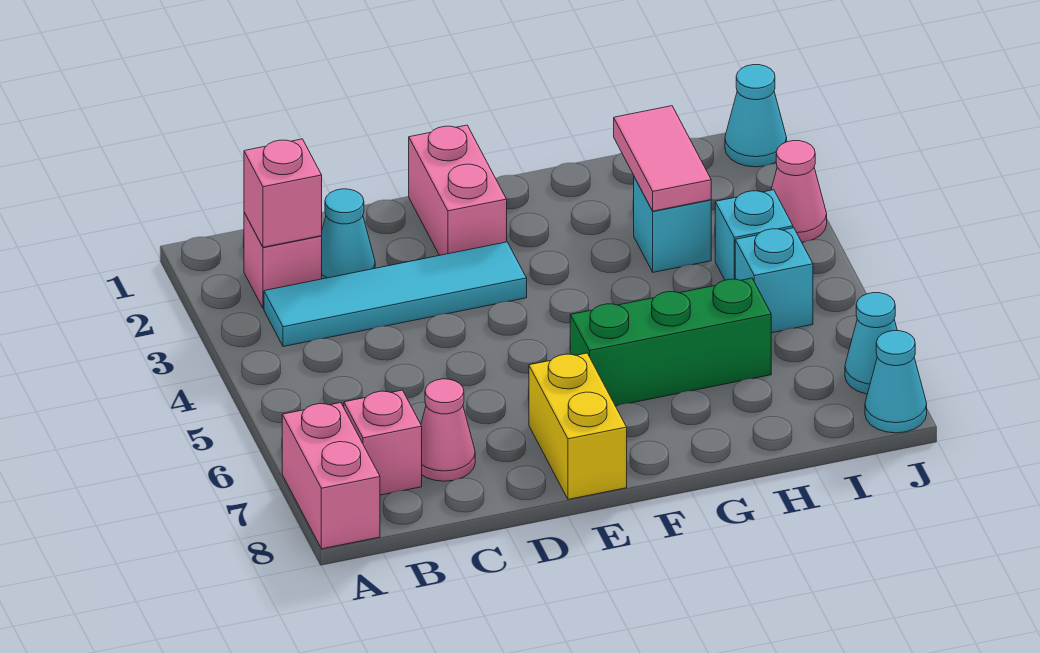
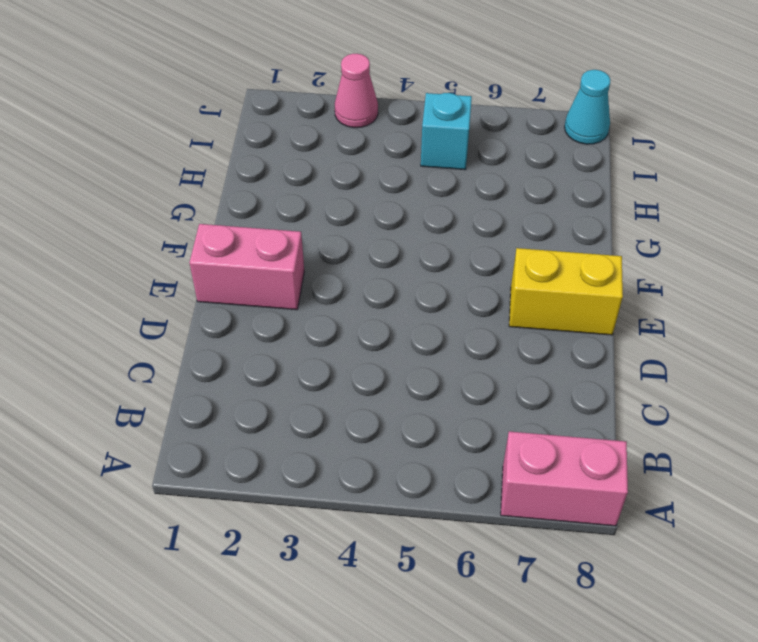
none -> pink brick B2 level 1
none -> cyan tile B3:E3 level 1
none -> pink brick B7 level 1

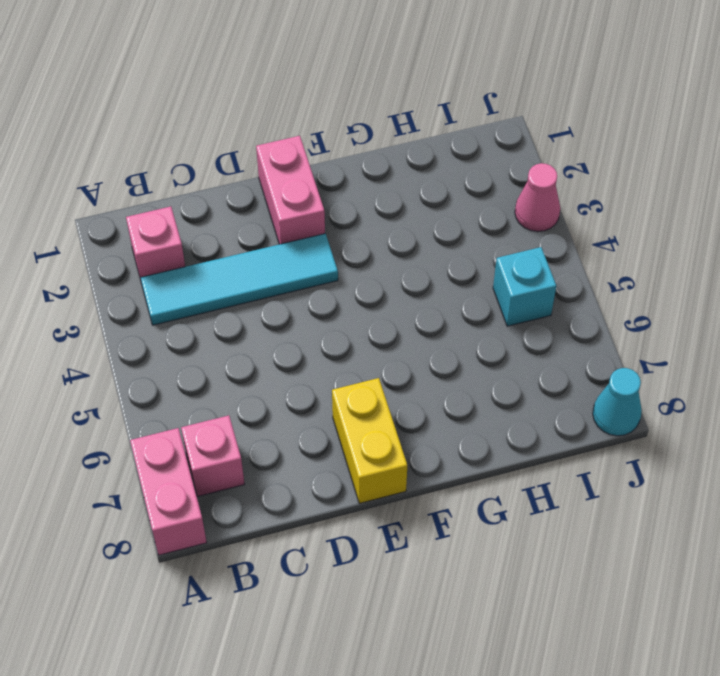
none -> cyan cone C2 level 1
none -> pink cone C7 level 1
none -> green brick F6:H6 level 1

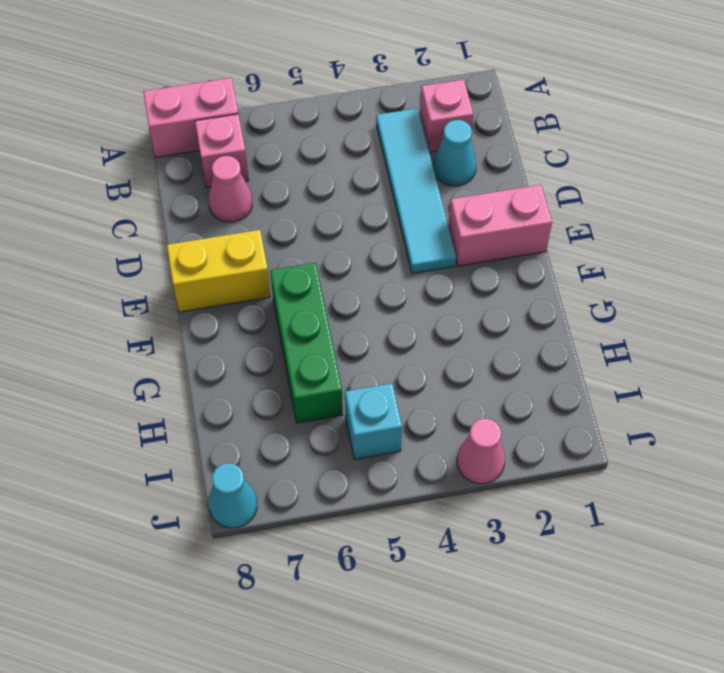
none -> cyan brick H3 level 1
none -> cyan brick I4 level 1
none -> cyan cone J1 level 1

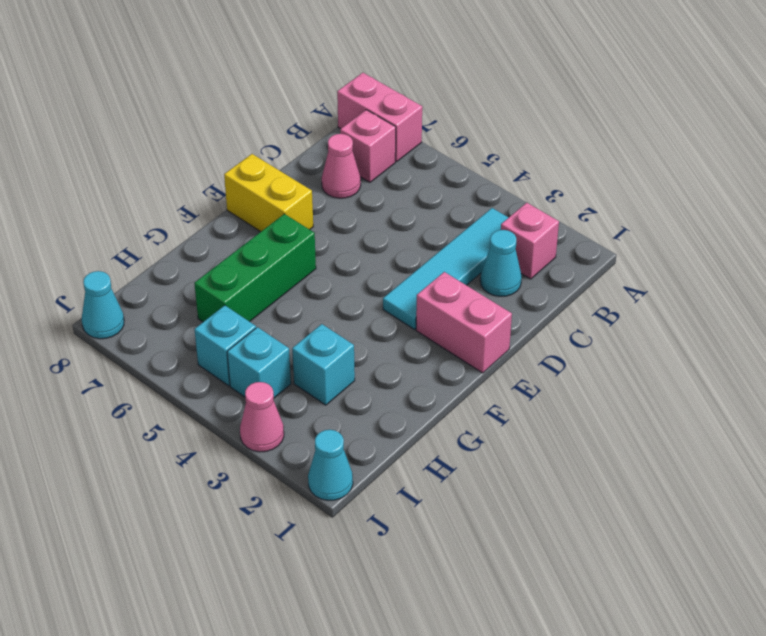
none -> cyan cone J7 level 1
none -> pink brick B2 level 2
none -> pink tile H2:H3 level 2

